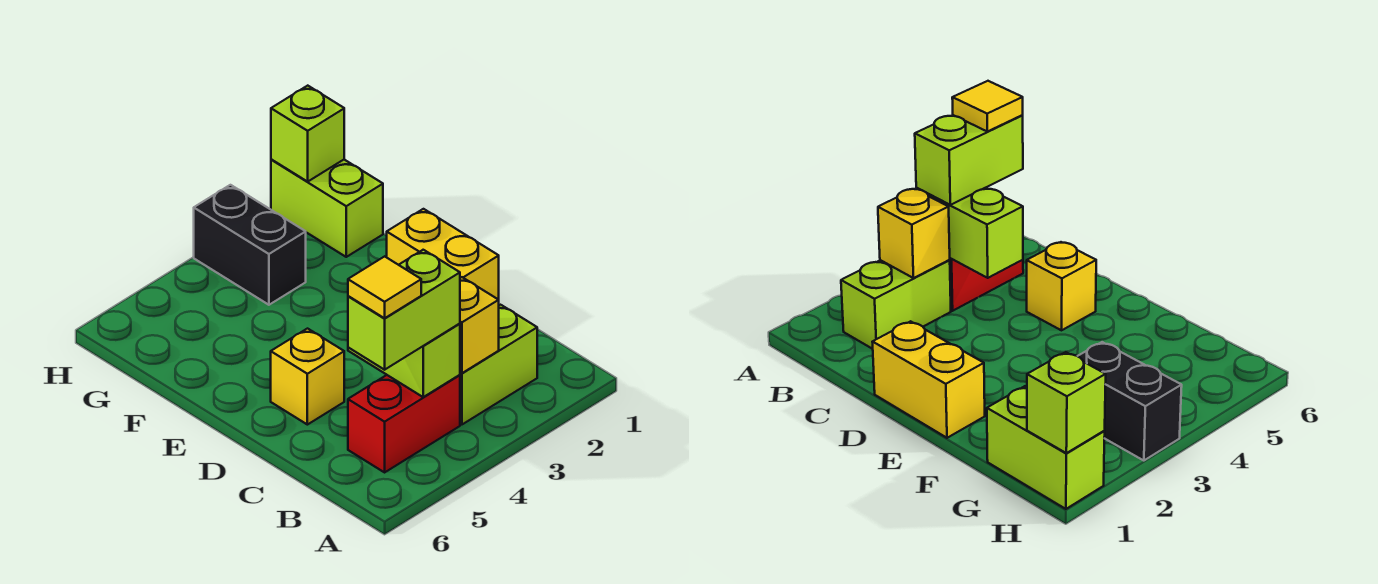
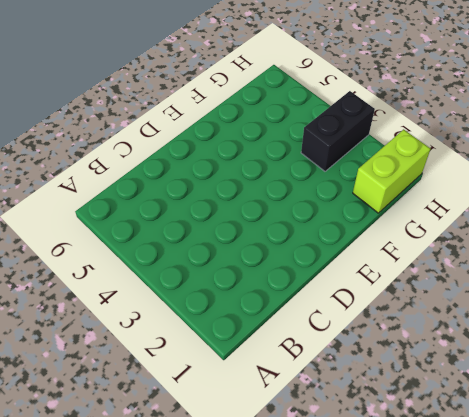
none -> lime brick B2:B3 level 1
none -> red brick B4:B5 level 1

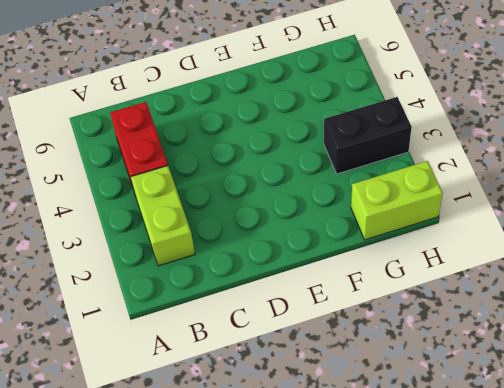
none -> yellow brick D1:E1 level 1
none -> yellow brick D5 level 1

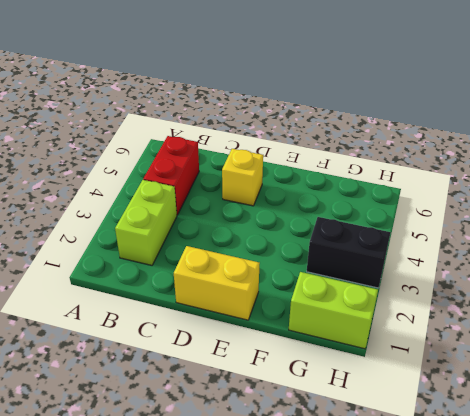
none -> yellow brick B3 level 2
none -> lime brick B4:C4 level 2

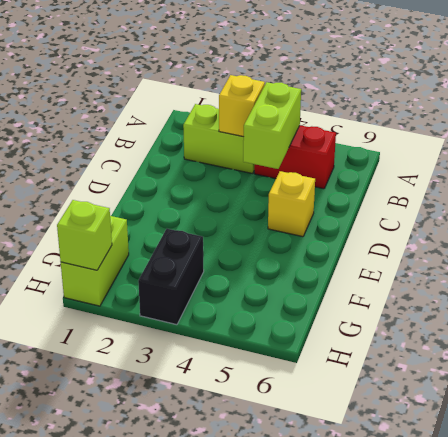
none -> yellow brick D1:E1 level 1
none -> lime brick B4:B5 level 3

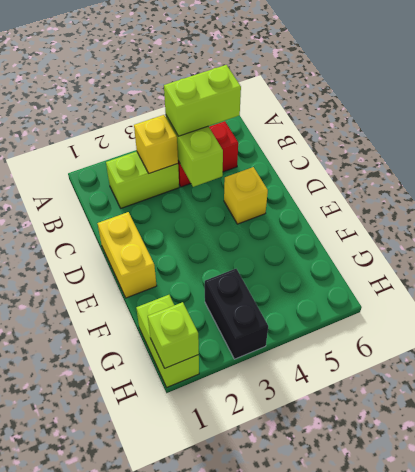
none -> yellow tile B5 level 4

